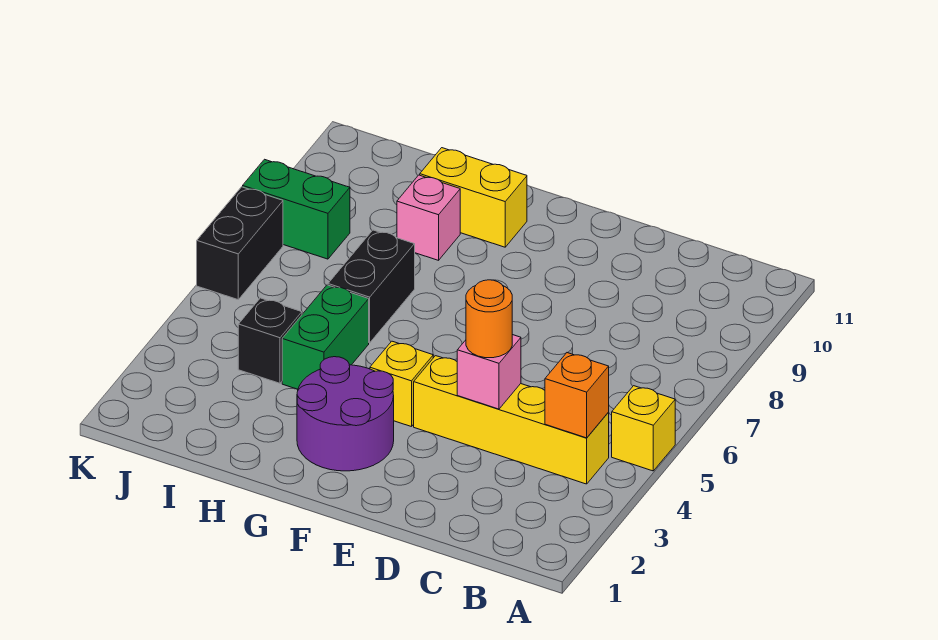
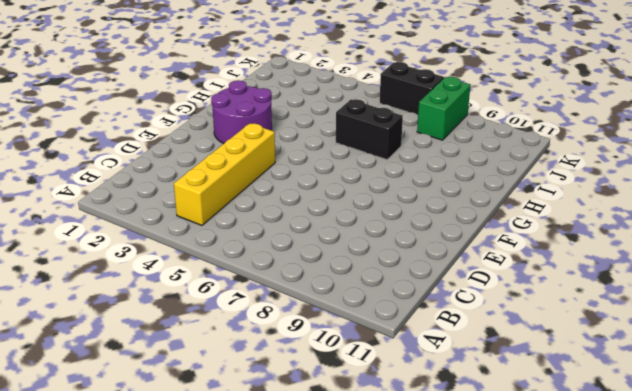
none -> yellow brick A5 level 1
none -> yellow brick F4 level 1
none -> yellow brick G10:H10 level 1

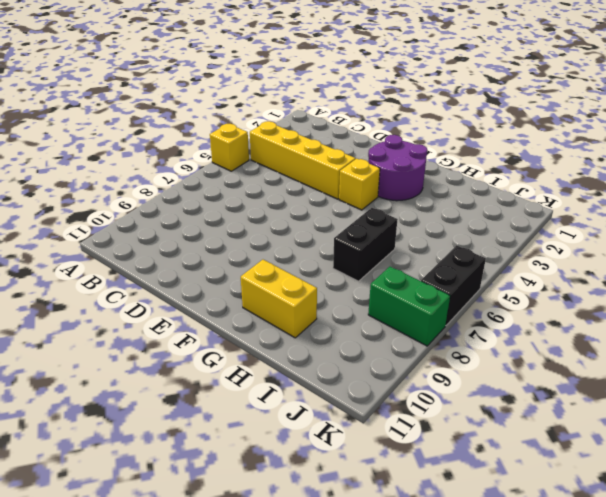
none -> green brick H4:H5 level 1
none -> pink brick H9 level 1
none -> black brick I4 level 1

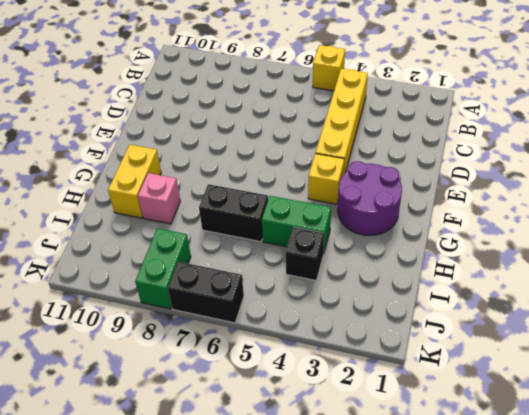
none -> orange brick B4 level 2
none -> pink brick D4 level 2
none -> orange round brick D4 level 3

